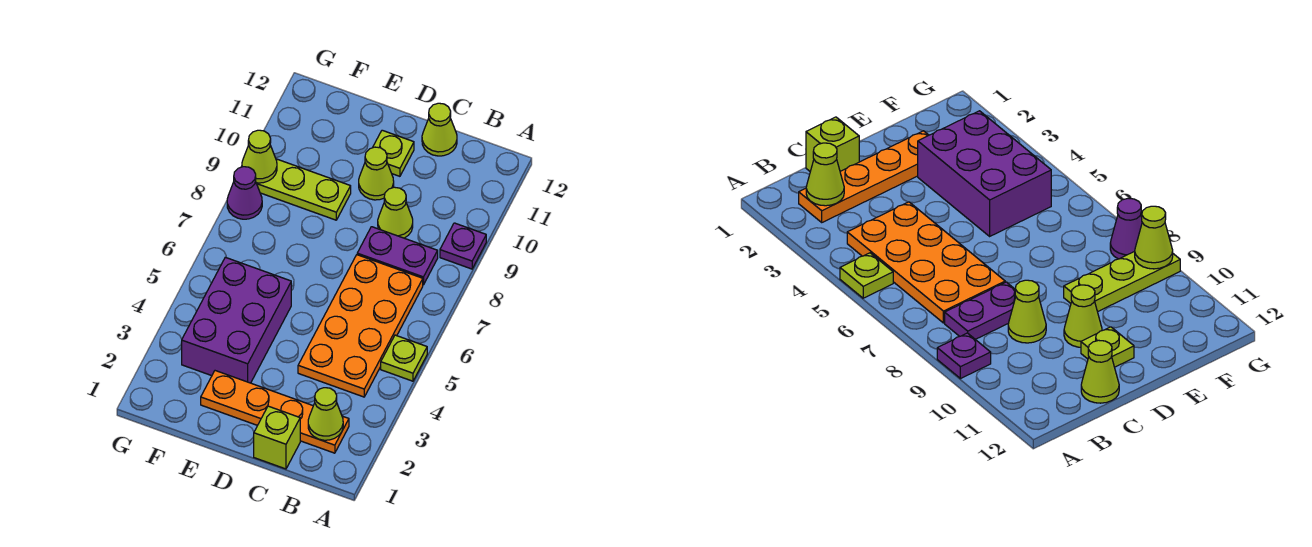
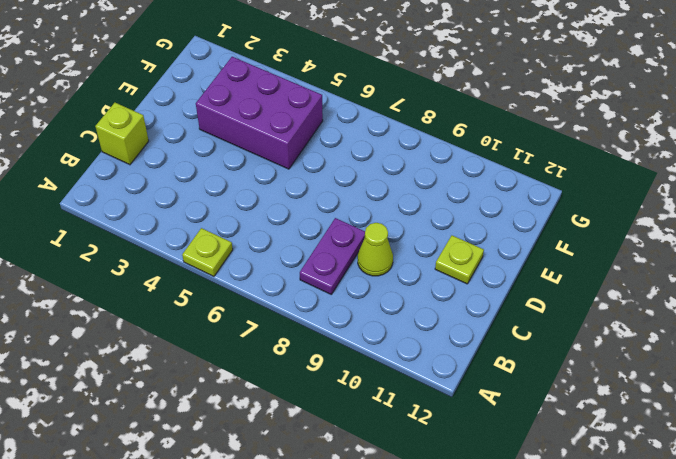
none -> purple plate A9 level 1
none -> orange plate B2:E2 level 1
none -> orange plate B4:C7 level 1

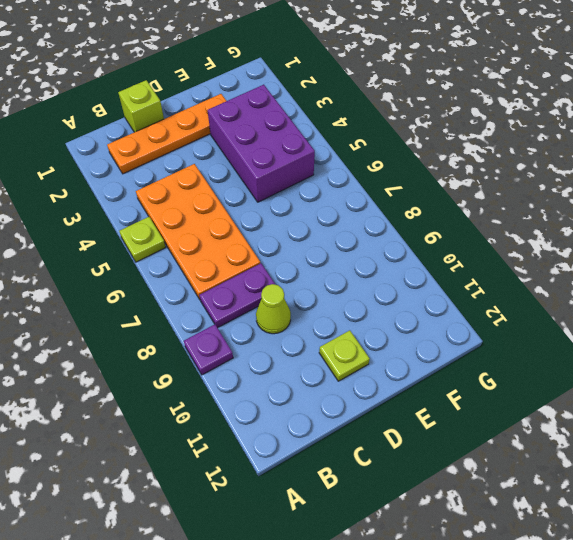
none -> lime cone C12 level 1
none -> lime cone D10 level 1
none -> lime plate E9:G9 level 1

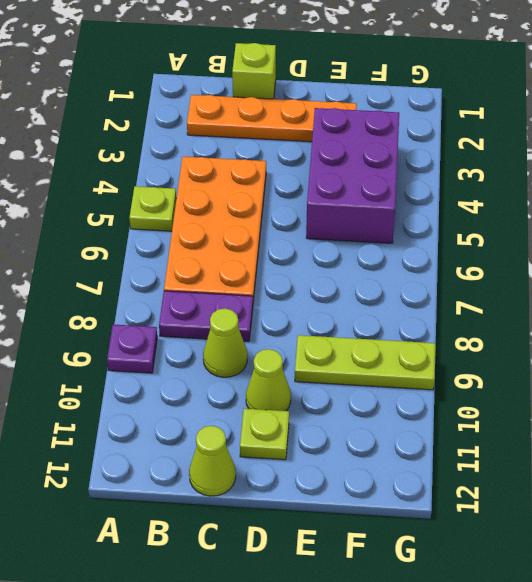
none -> purple cone G8 level 1
none -> lime cone B2 level 2
none -> lime cone G9 level 2

